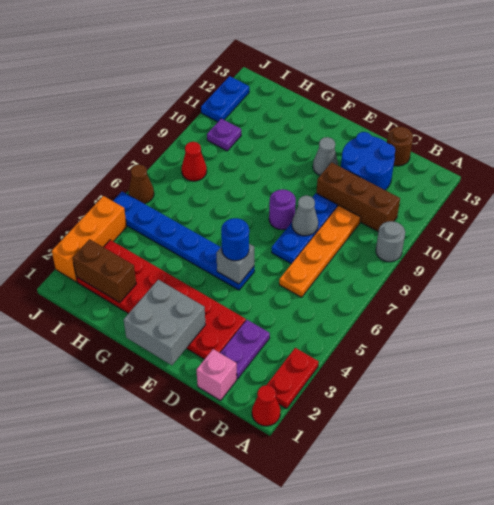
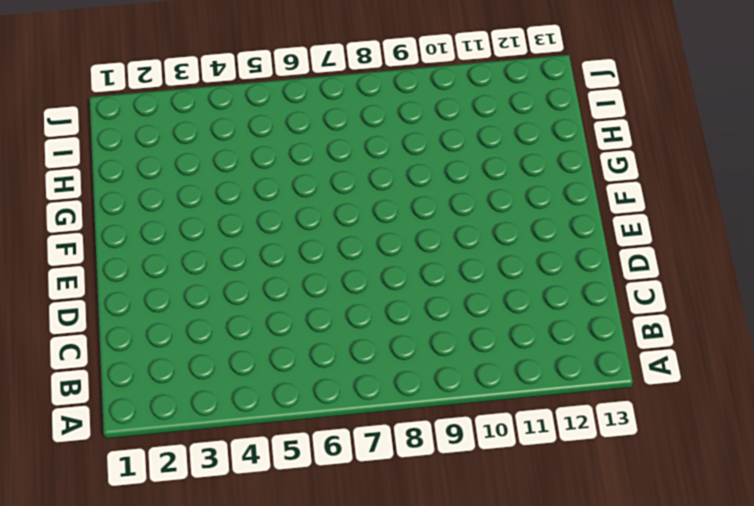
none -> red cone A1 level 1
none -> red plate A2:A3 level 1
none -> grey round brick A9 level 1

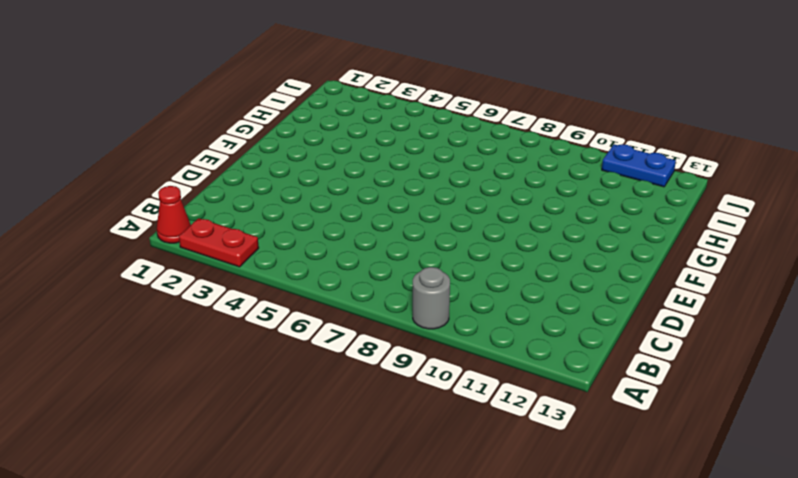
none -> brown brick B10:D10 level 1
none -> pink brick C1 level 1
none -> purple plate C2:C3 level 1

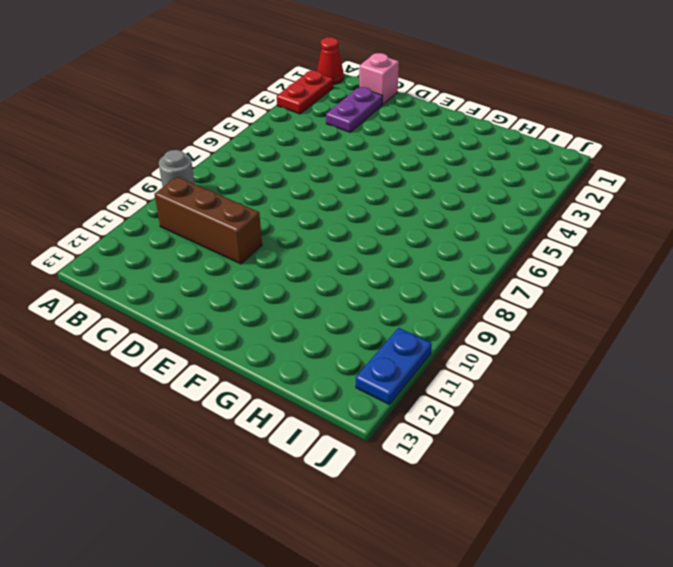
none -> orange plate C6:C9 level 1
none -> blue round brick C11:D12 level 1
none -> brown round brick C13 level 1

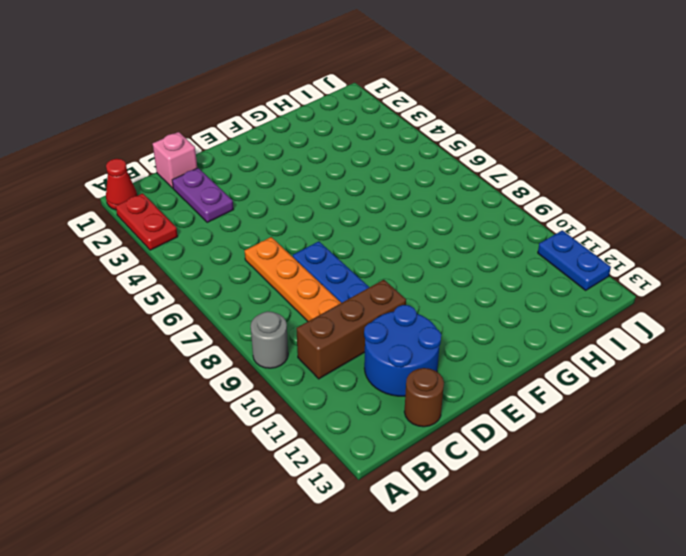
none -> red plate D2:I3 level 1
none -> blue plate E5:J5 level 1
none -> purple round brick E8 level 1

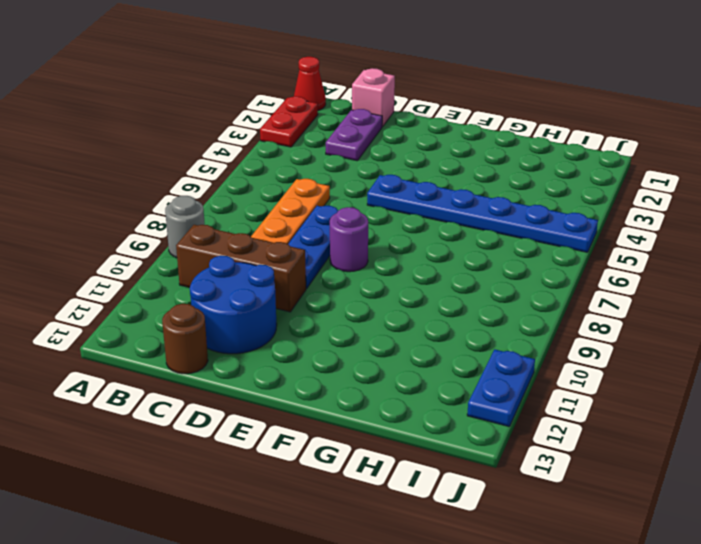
none -> red plate D2:I3 level 1
none -> grey cone E11 level 1
none -> red cone I8 level 1

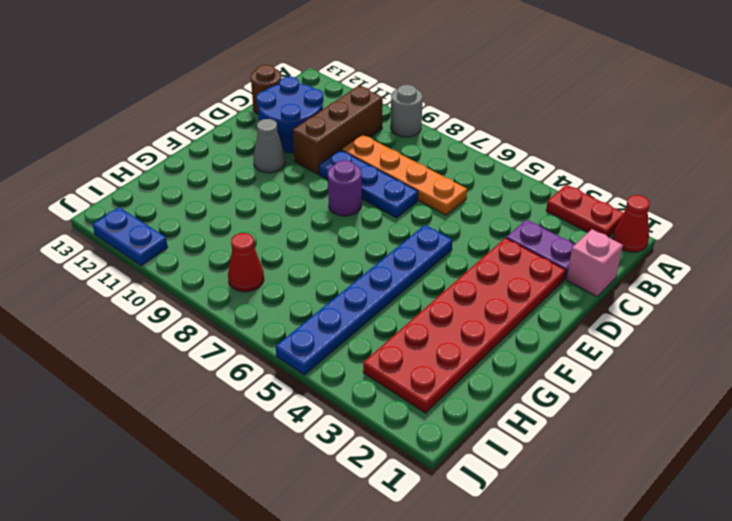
none -> purple plate I10 level 1
none -> orange brick J2:J4 level 1
none -> brown cone J6 level 1

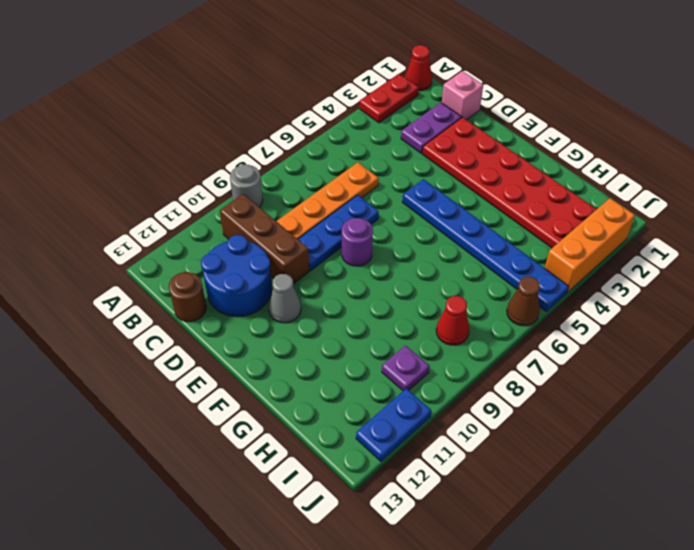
none -> grey cone D8 level 2
none -> grey brick E1:F2 level 2
none -> grey brick E5 level 2

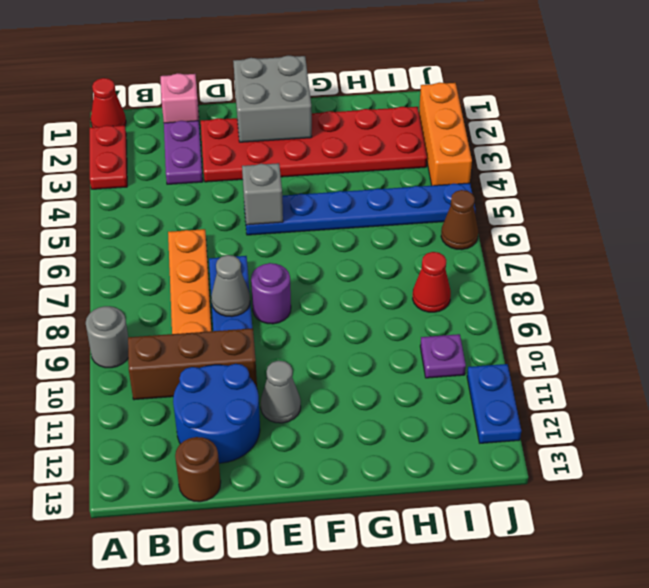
none -> brown brick H2:I2 level 2
none -> blue round brick E5 level 3

